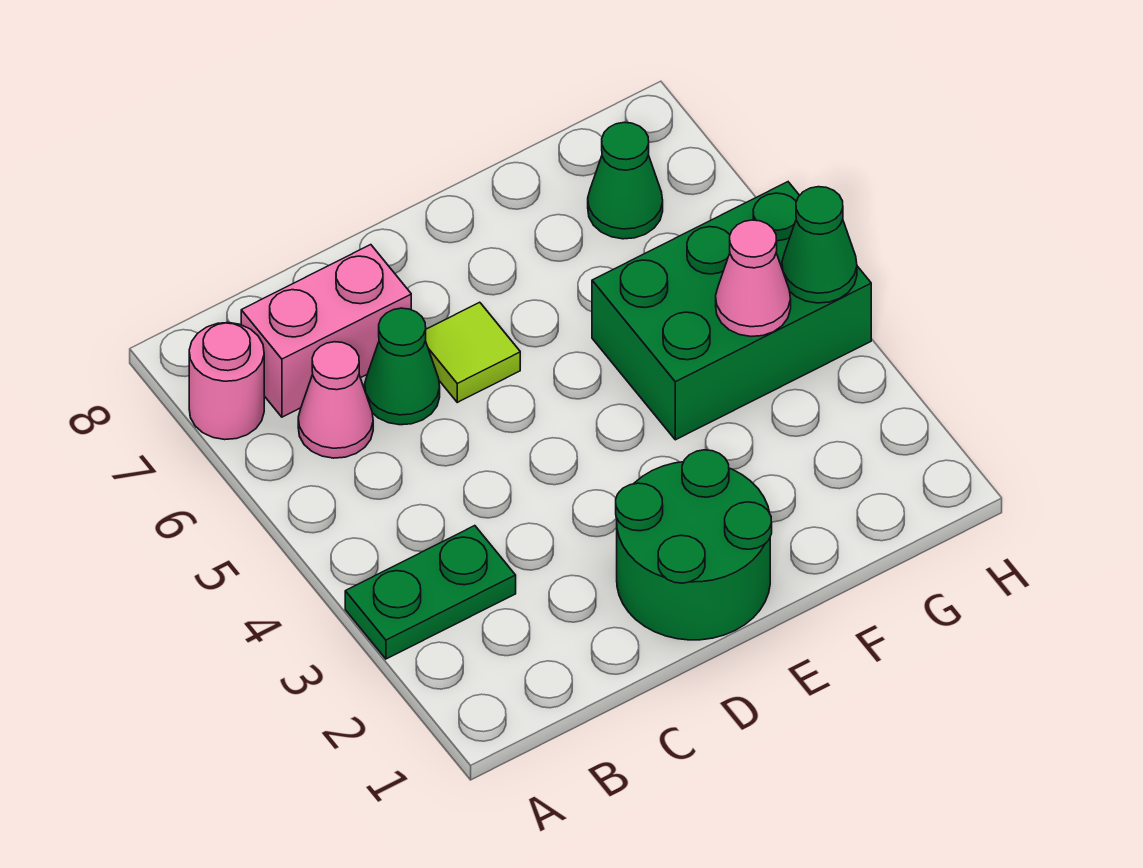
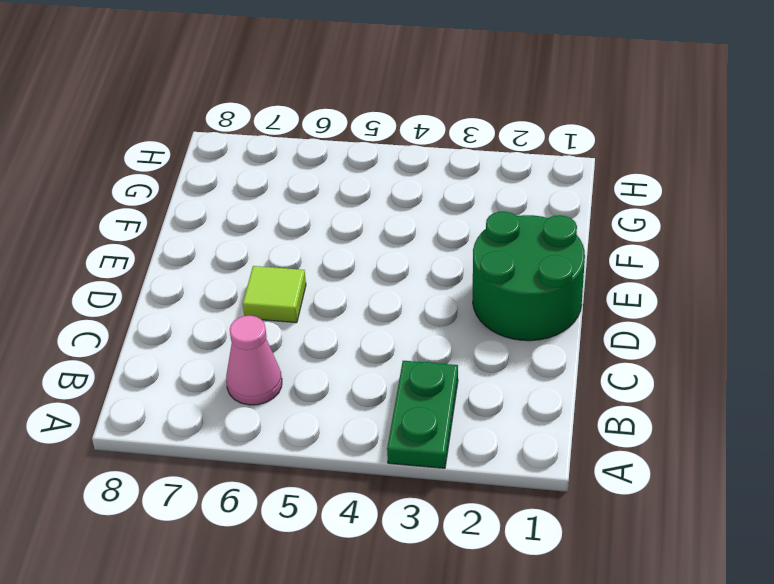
none -> pink round brick A7 level 1
none -> pink brick B7:C7 level 1

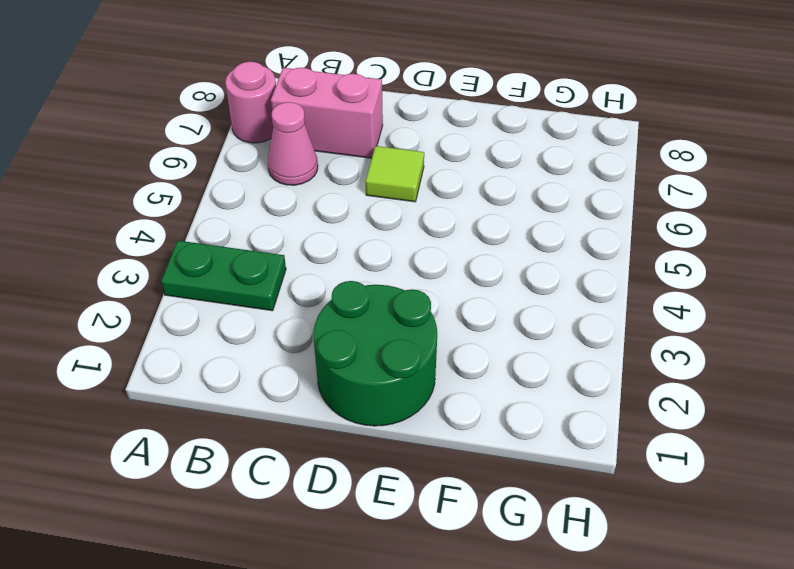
none -> green cone C6 level 1
none -> green brick F4:H5 level 1

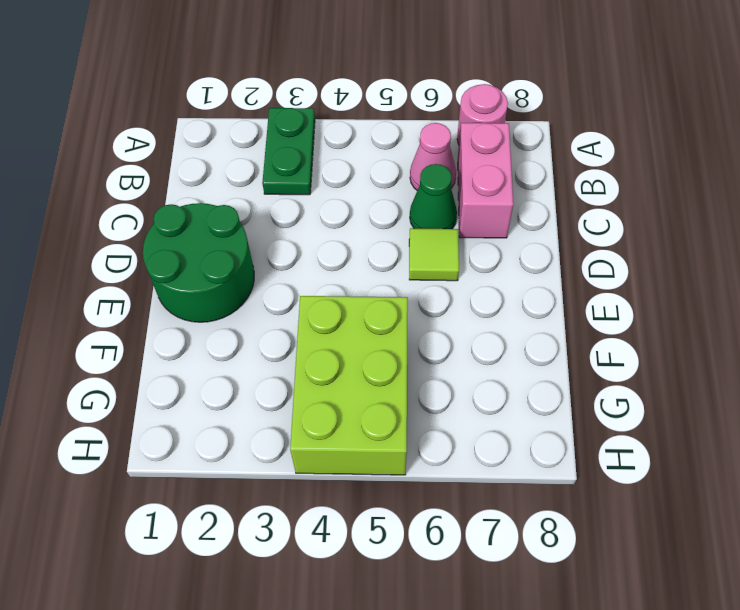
lime brick F4:H5 level 1 -> green brick F4:H5 level 1
none -> green cone G7 level 1
none -> pink cone G4 level 2

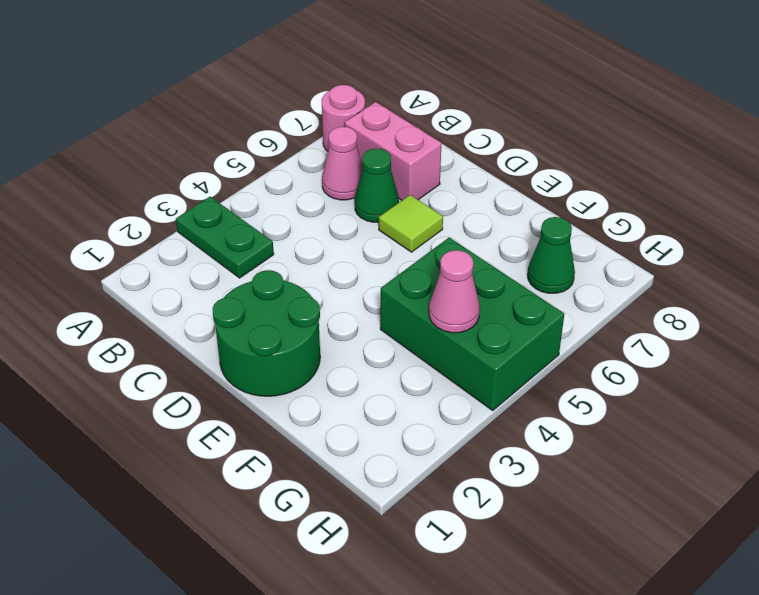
none -> green cone H4 level 2

